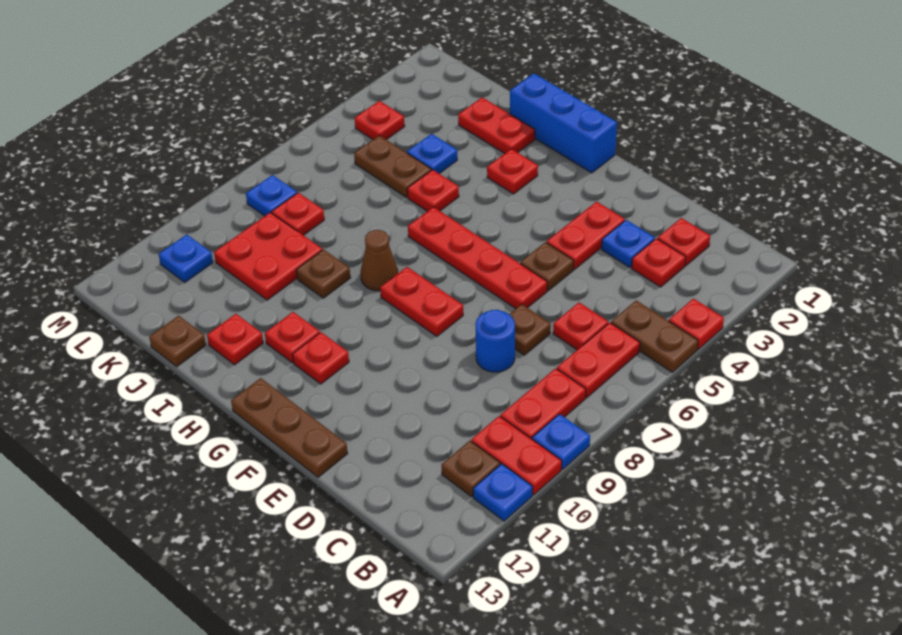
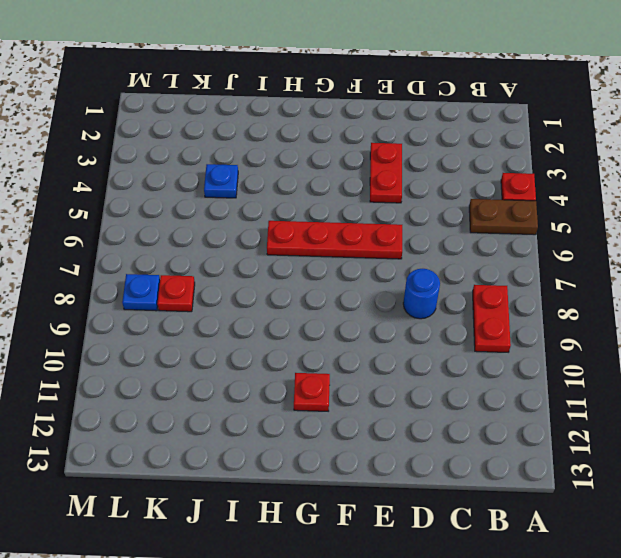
none -> blue plate A9 level 1
none -> red plate A10:B10 level 1
none -> blue plate A11 level 1
none -> red plate B6:B7 level 1

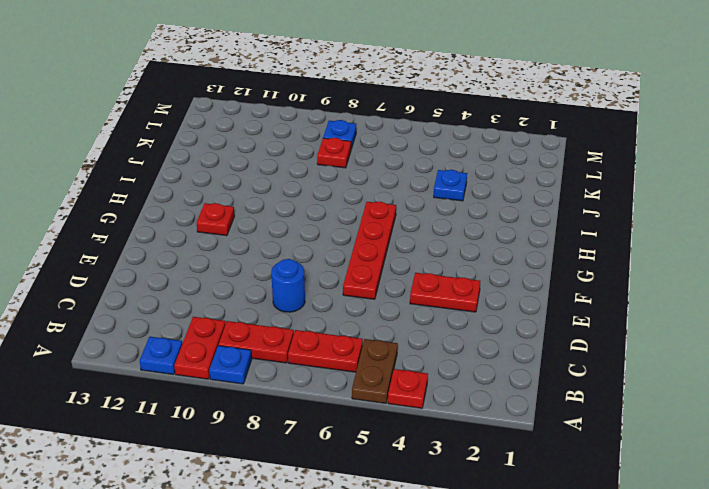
none -> brown plate B11 level 1
none -> red plate C2 level 1
none -> red plate C3 level 1
none -> red plate C6 level 1

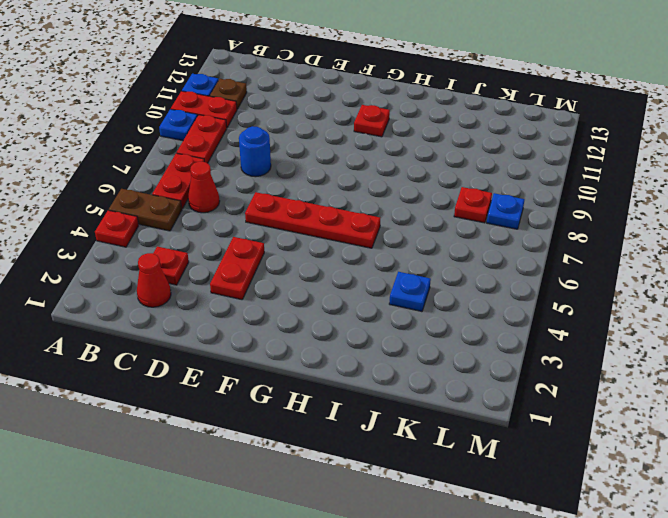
red cone C2 level 1 -> red plate C2 level 1
red cone C6 level 1 -> red plate C6 level 1
none -> blue plate D3 level 1
none -> brown plate D7 level 1
none -> brown plate E5 level 1
none -> brown plate E13:G13 level 1

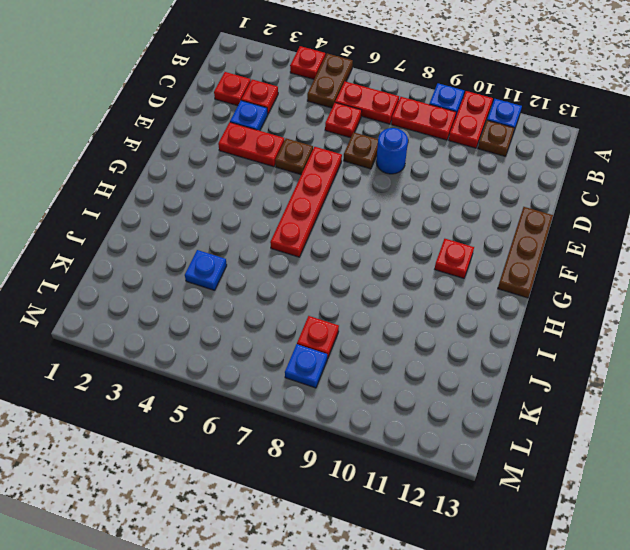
none -> red plate F8:G8 level 1
none -> blue brick G1:I1 level 1
none -> red plate H3 level 1
none -> brown cone H8 level 1

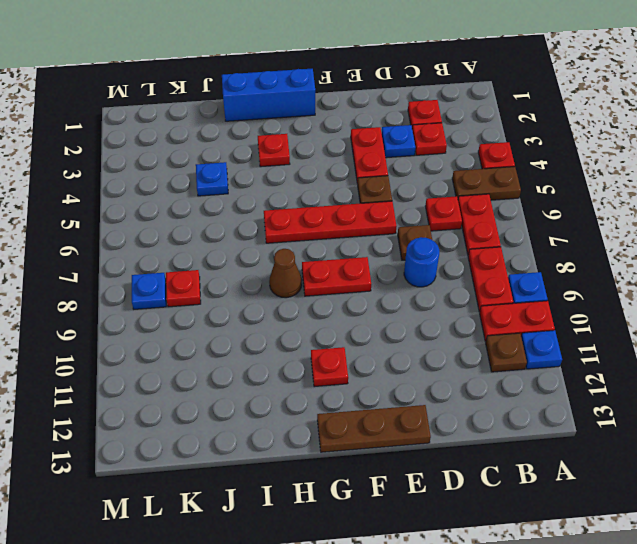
none -> red plate H11 level 1
none -> red plate I2:J2 level 1
none -> red plate I5 level 1
none -> brown plate I9 level 1

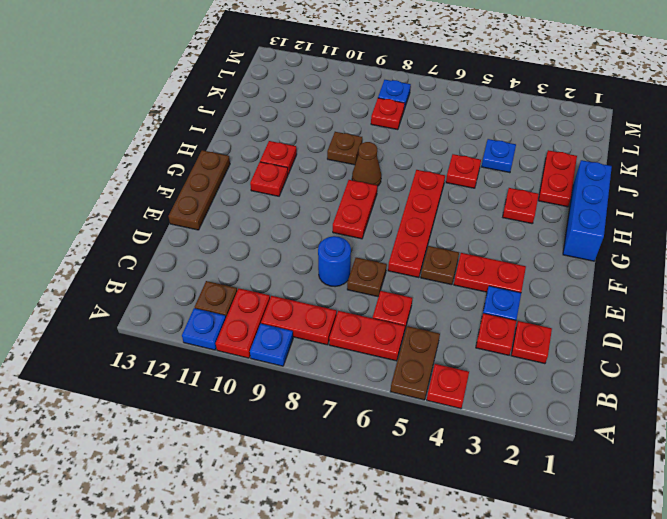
none -> red plate I12 level 1
none -> brown plate J5:K5 level 1
none -> red plate J9:K10 level 1
none -> brown plate J13 level 1

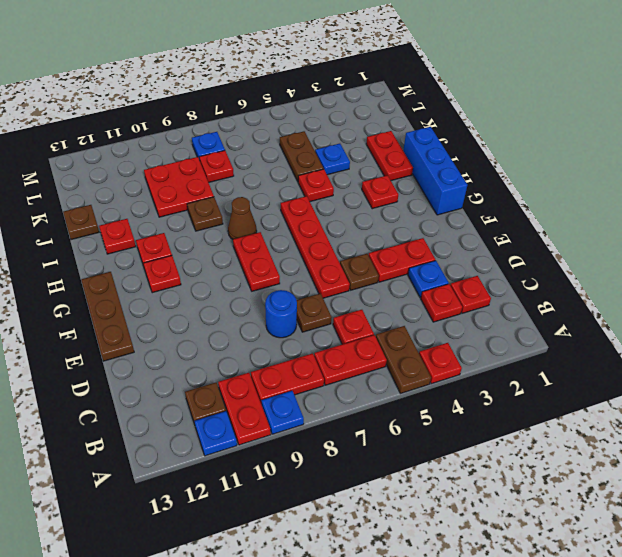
none -> red plate L4 level 1
none -> blue plate L11 level 1

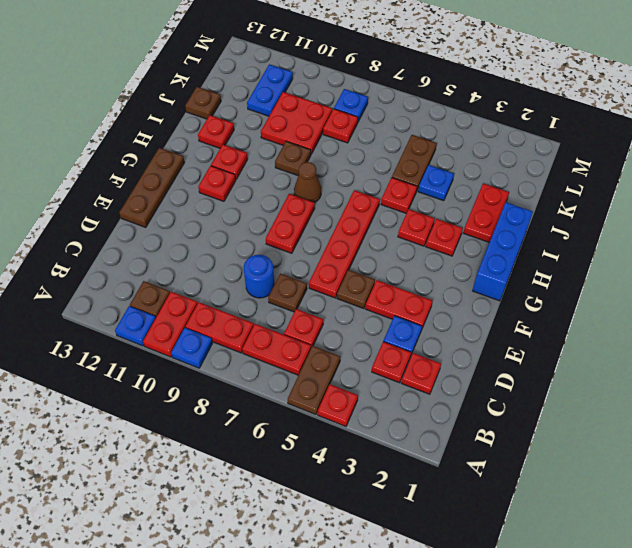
red plate H4 level 1 -> red plate L4 level 1
blue plate K11:L11 level 1 -> blue plate L11 level 1

